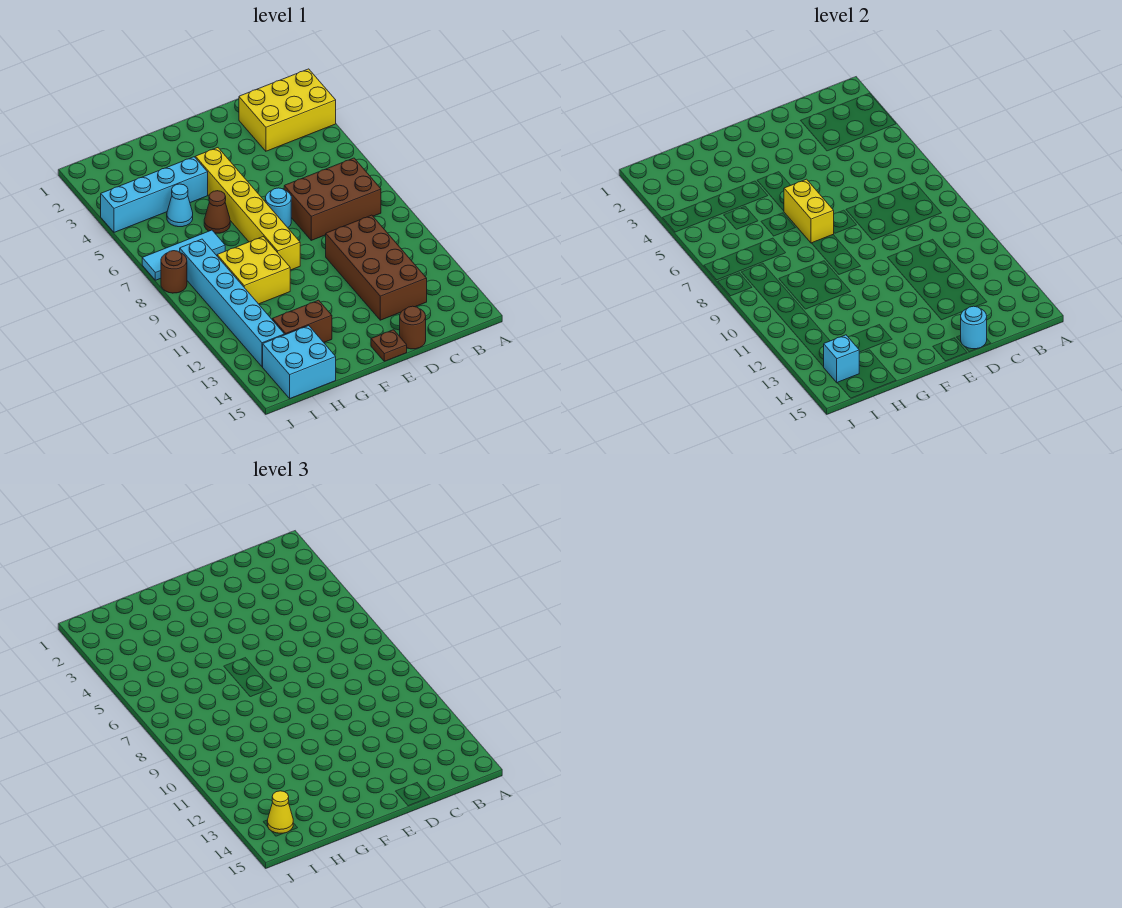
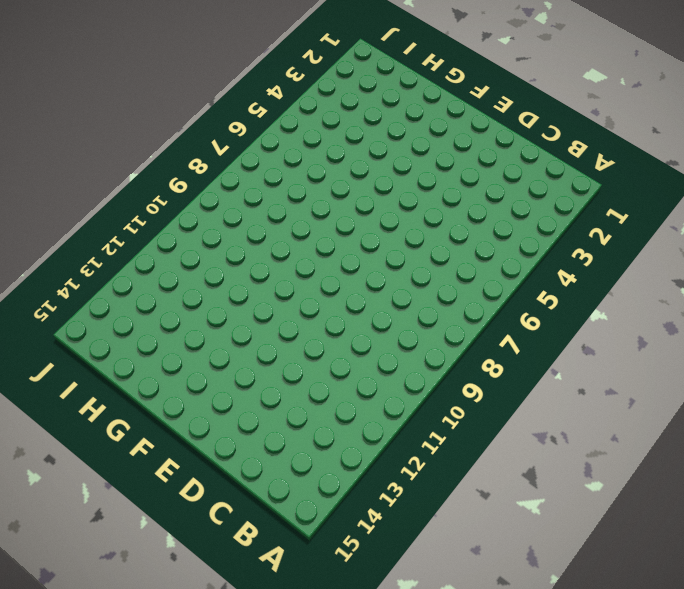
none -> yellow brick A2:C3 level 1
none -> brown brick B7:D8 level 1
none -> brown brick C10:D13 level 1

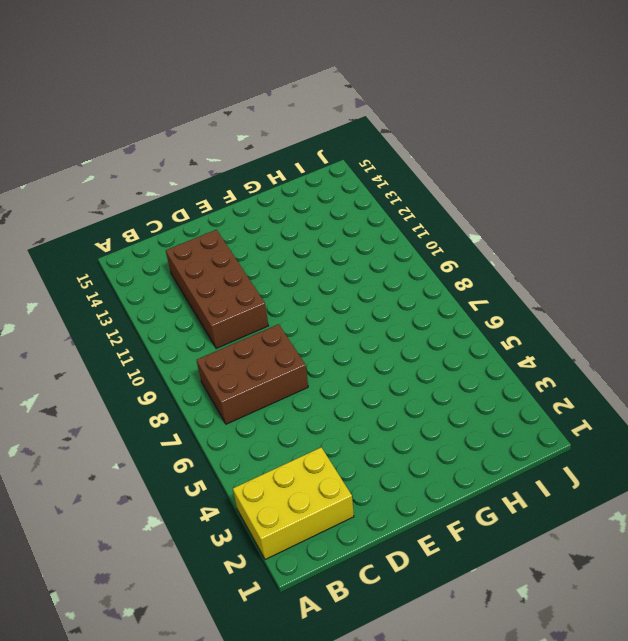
none -> brown round brick D15 level 1
none -> cyan round brick E7 level 1
none -> brown plate E15 level 1

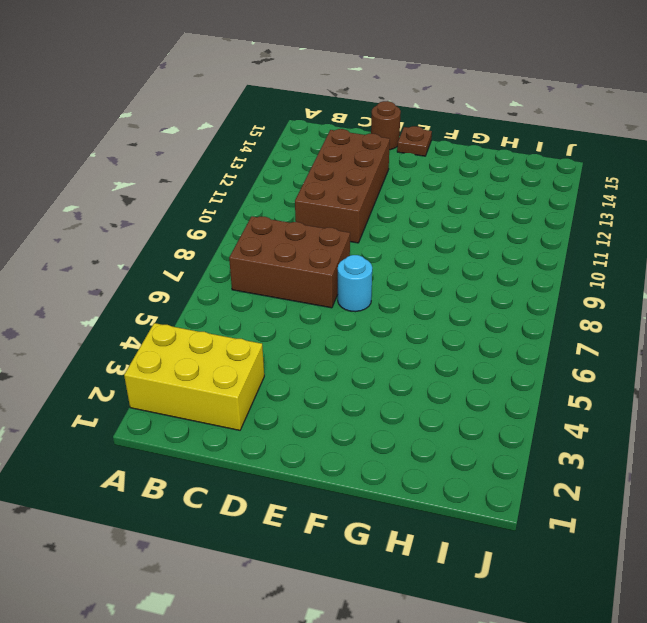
none -> yellow brick F4:F9 level 1
none -> cyan brick G4:J4 level 1
none -> brown cone G6 level 1

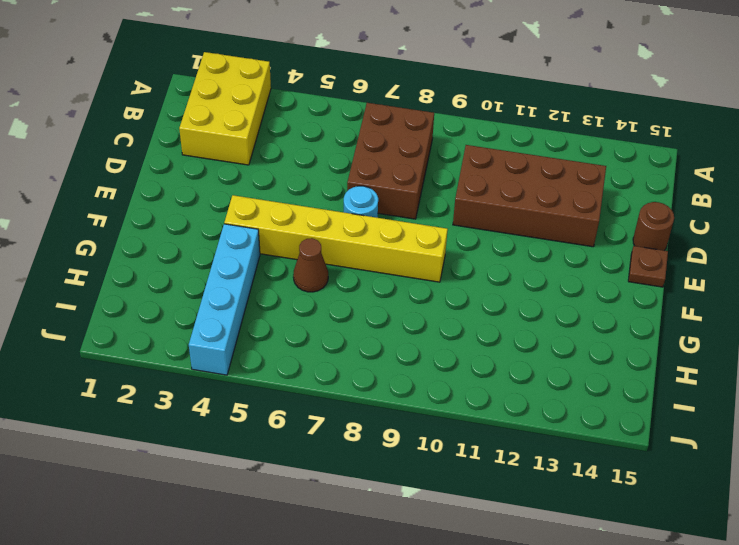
none -> yellow brick G9:H10 level 1
none -> brown brick G13:H13 level 1
none -> cyan cone H5 level 1

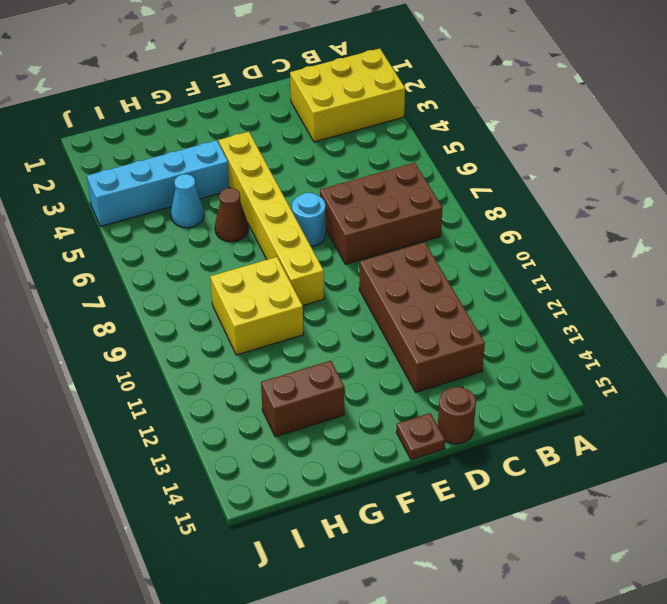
none -> cyan tile H7:J7 level 1
none -> cyan brick H14:I15 level 1
none -> cyan brick I8:I13 level 1

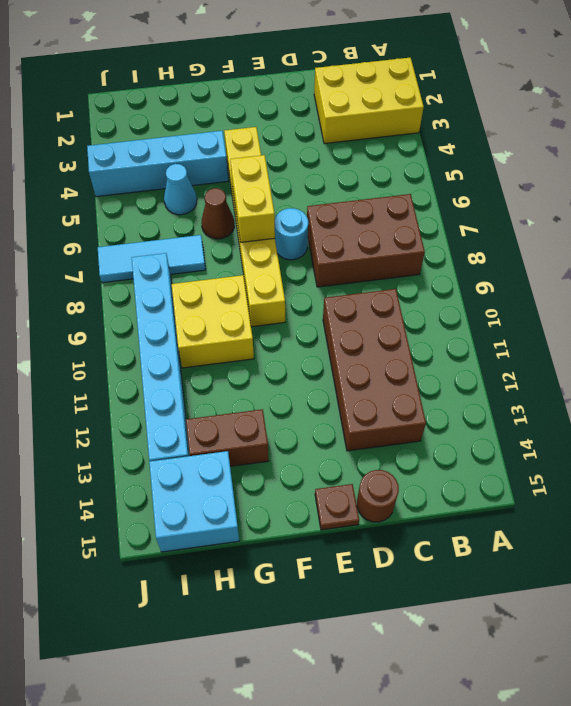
none -> brown round brick J8 level 1
none -> cyan round brick D15 level 2
none -> cyan brick I14 level 2

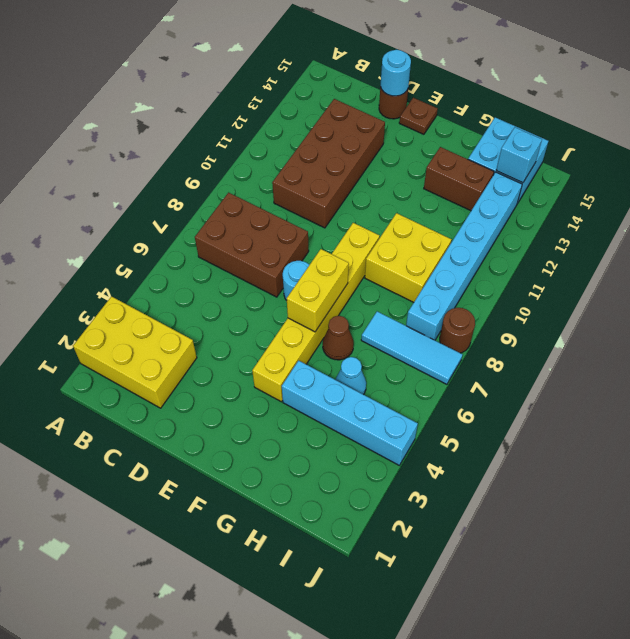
none -> yellow cone I14 level 3

